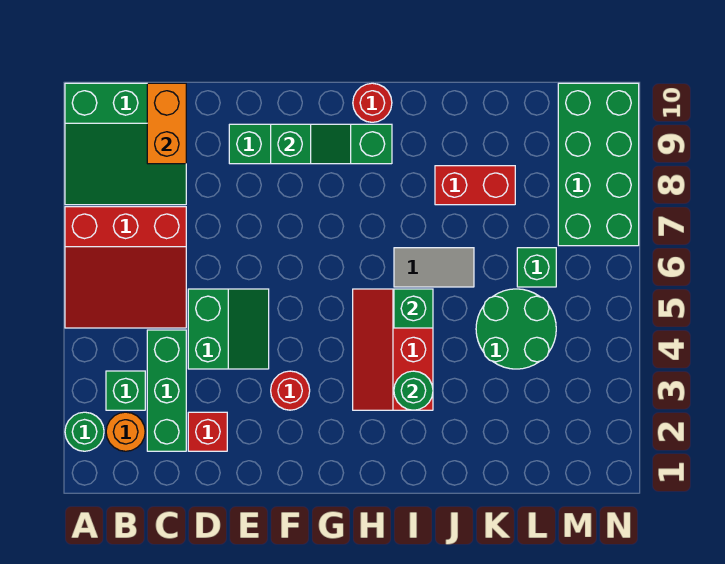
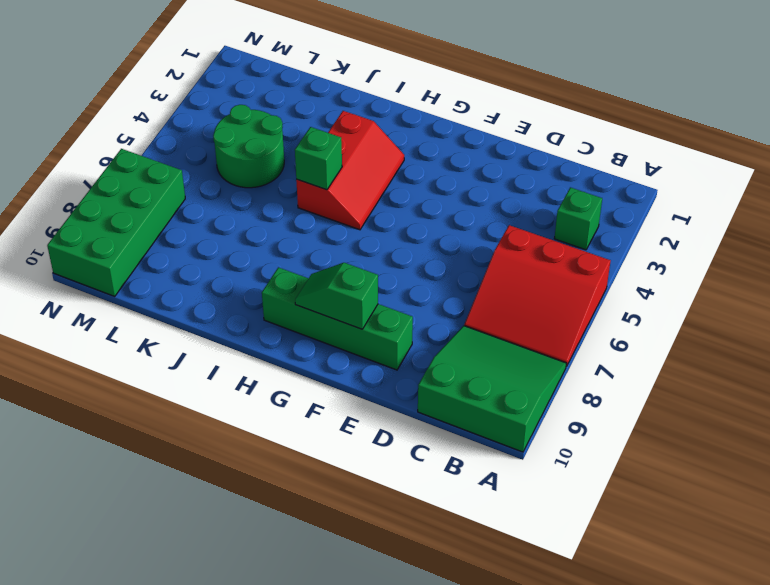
red slope A5:C7 level 1 top 5 -> red slope A5:C7 level 1 top 7
none -> green round brick A2 level 1
none -> orange round brick B2 level 1
none -> green brick C2:C4 level 1

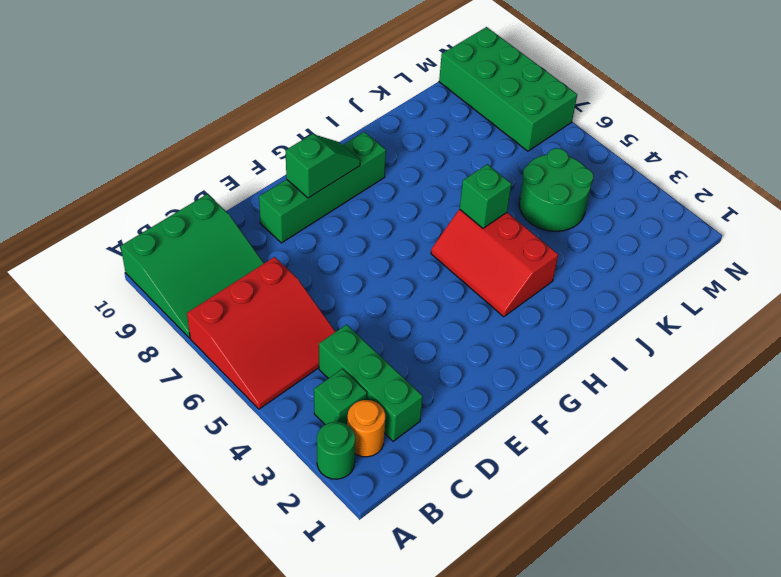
none -> red brick D2 level 1
none -> green slope D4:E5 level 1 top D
none -> red round brick F3 level 1

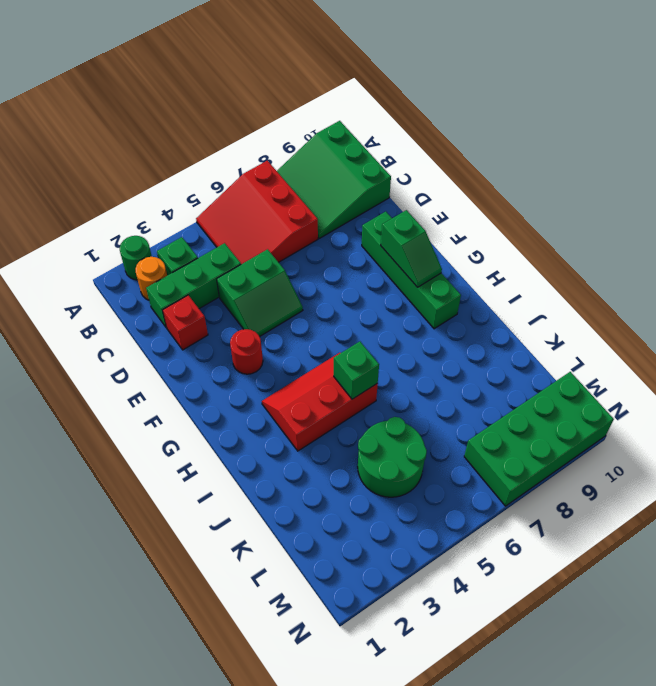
none -> red round brick H10 level 1
none -> grey tile I6:J6 level 1
none -> red brick J8:K8 level 1

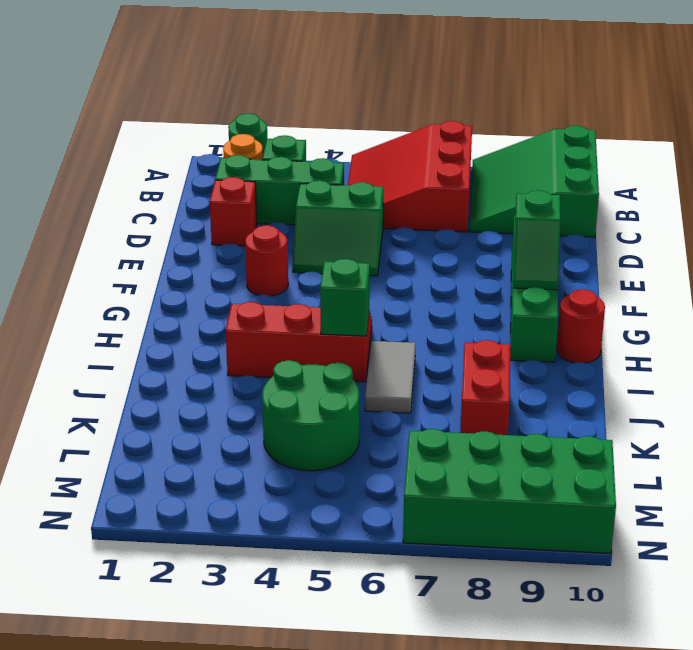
none -> green brick L6 level 1
none -> orange brick C9:C10 level 2
none -> green round brick I3 level 2

